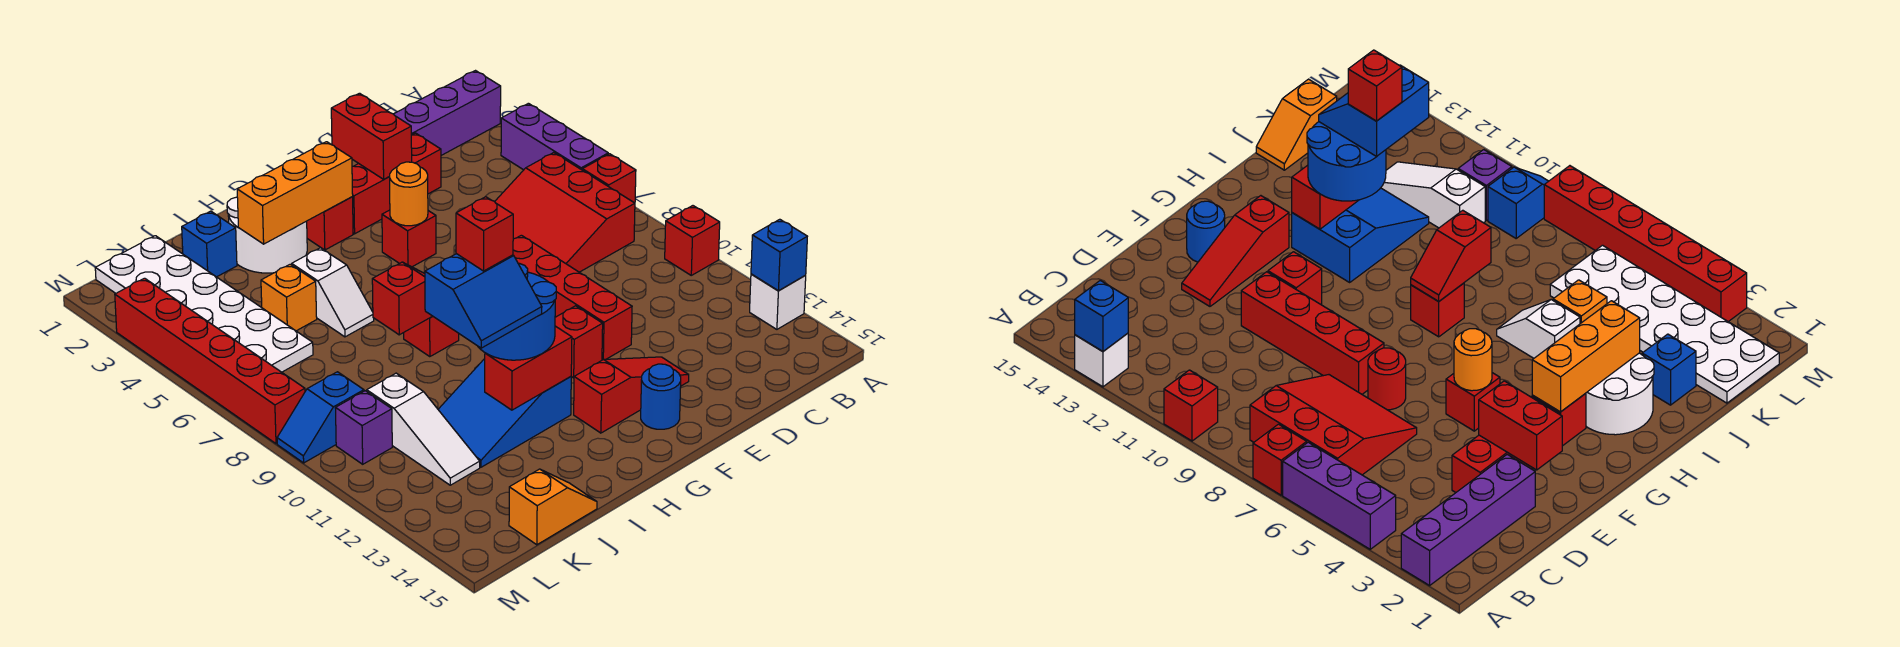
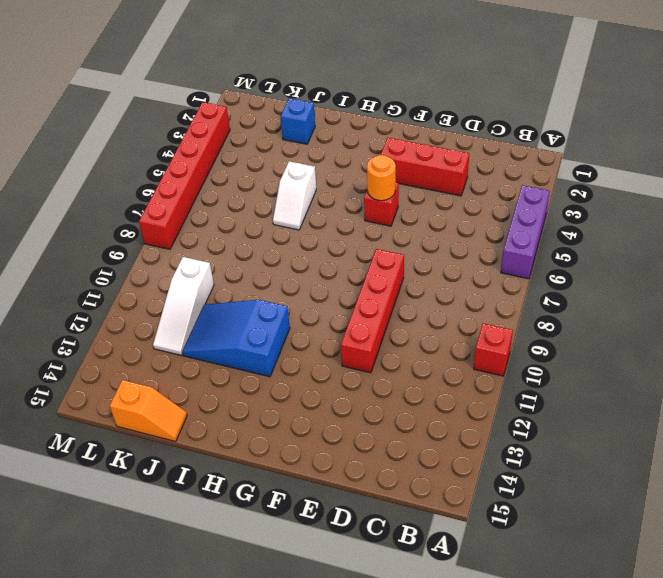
none -> purple brick A2:D2 level 1
none -> red brick A7 level 1
none -> white brick A13 level 1
none -> red slope B6:D8 level 1 top B

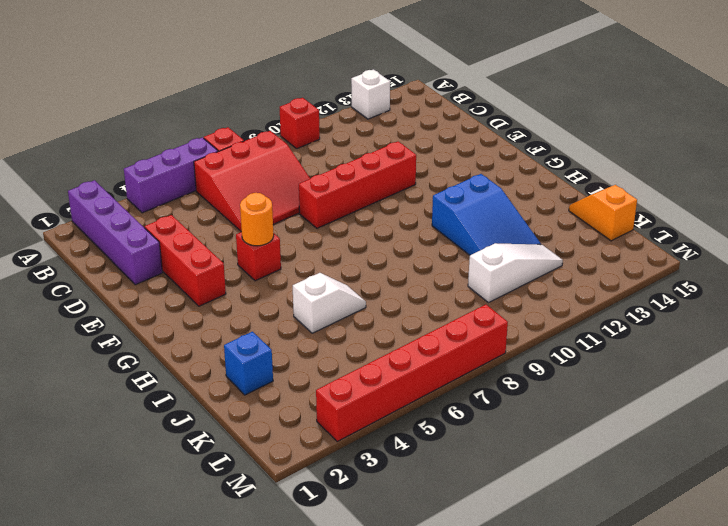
none -> red round brick E7 level 1
none -> red slope E13:G13 level 1 top G
none -> red brick F11 level 1
none -> blue round brick F14 level 1

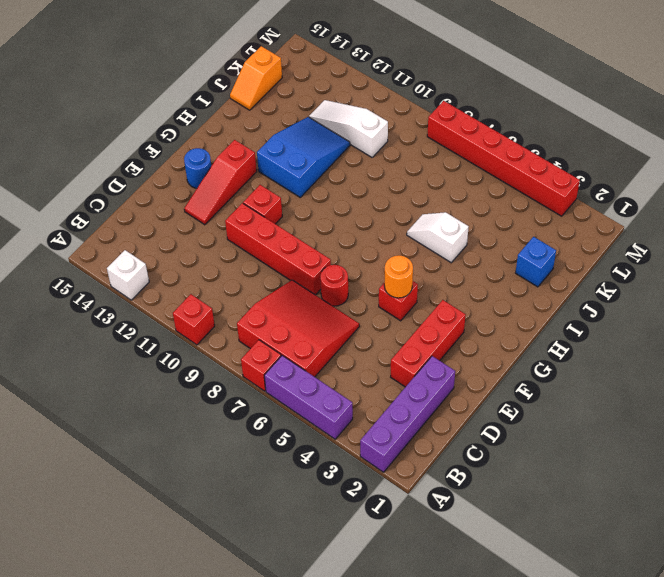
none -> red brick G3 level 1
none -> white round brick H2:I3 level 1
none -> red brick H8 level 1
none -> orange brick J5 level 1

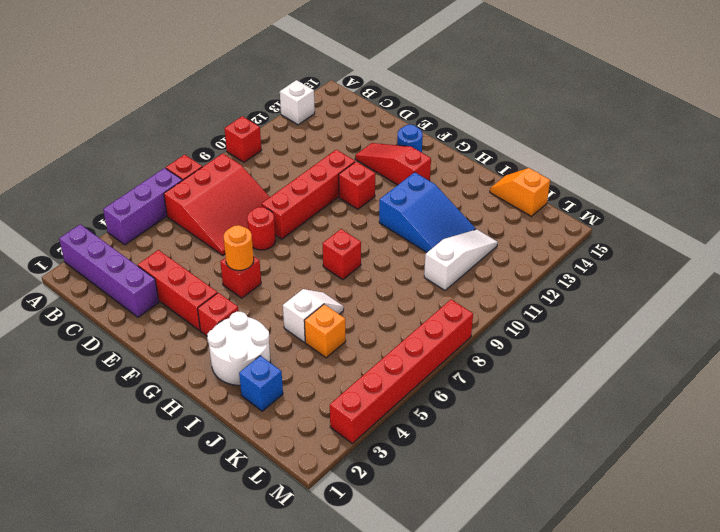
none -> white plate K1:L6 level 1
none -> blue slope L9:M9 level 1 top L
none -> purple brick L10 level 1
none -> blue brick A13 level 2

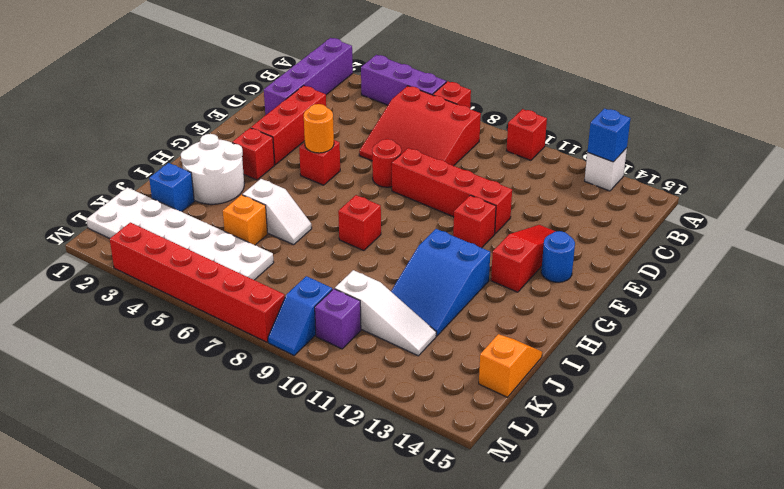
none -> red brick E2:E3 level 2
none -> orange brick G3:I3 level 2
none -> red slope H8:I8 level 2 top I
none -> red brick H12:I12 level 2

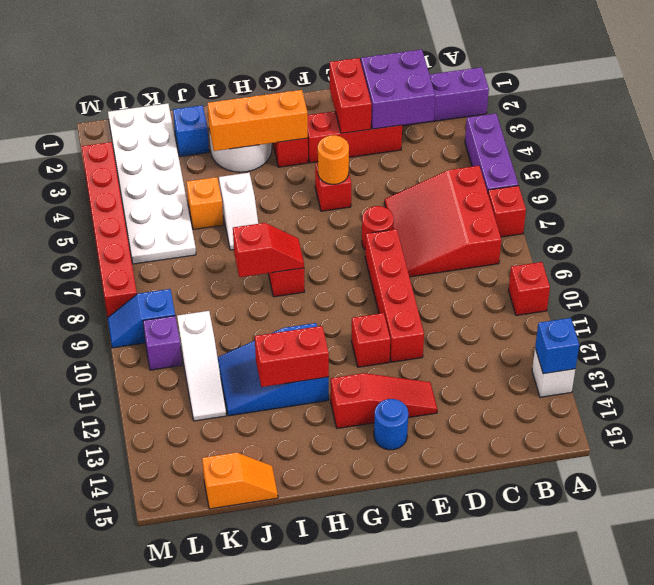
purple brick C2:D3 level 2 -> none
none -> blue round brick H11:I12 level 3
none -> blue slope I11:J12 level 4 top 11
none -> red brick I11 level 5

